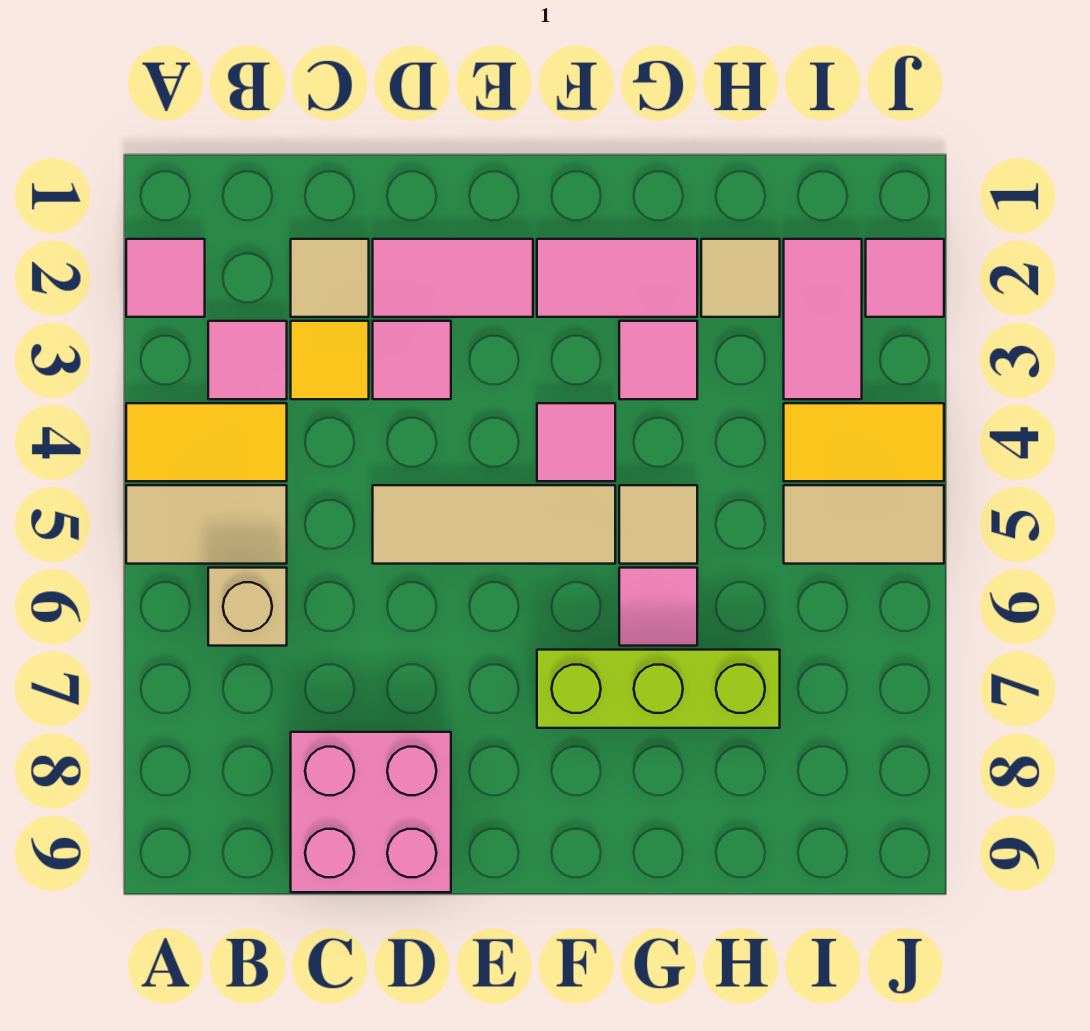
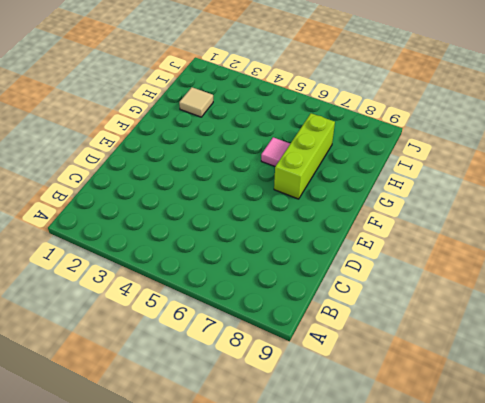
none -> pink tile A2 level 1
none -> yellow tile A4:B4 level 1
none -> tan tile A5:B5 level 1

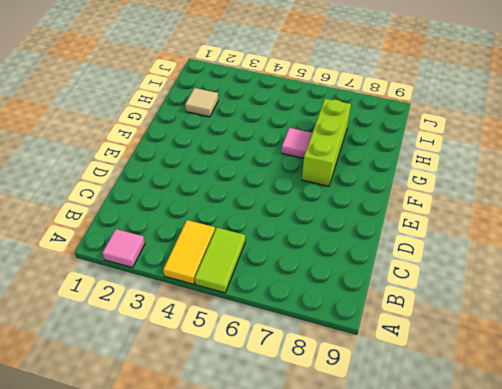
lime tile A5:B5 level 1 -> tan tile A5:B5 level 1
none -> pink tile B3 level 1
none -> tan brick B6 level 1
none -> tan tile C2 level 1

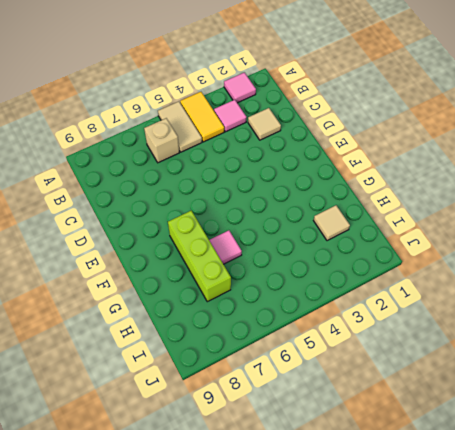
none -> yellow tile C3 level 1
none -> pink brick C8:D9 level 1
none -> pink tile D2:E2 level 1

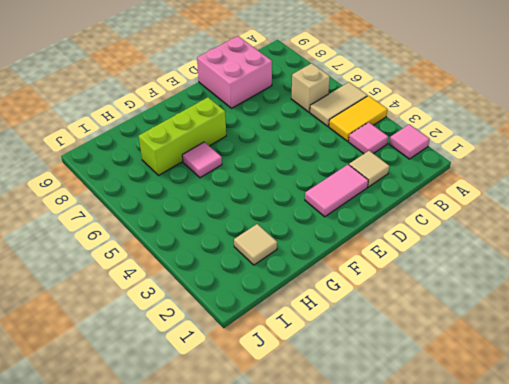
none -> yellow tile C3 level 1
none -> pink tile D3 level 1
none -> tan tile D5:F5 level 1

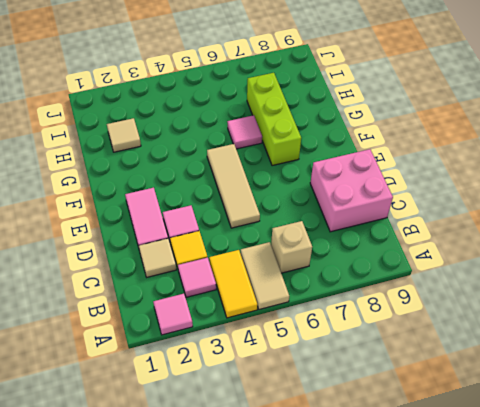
none -> pink tile F2:G2 level 1
none -> pink tile F4 level 1
none -> pink tile G3 level 1

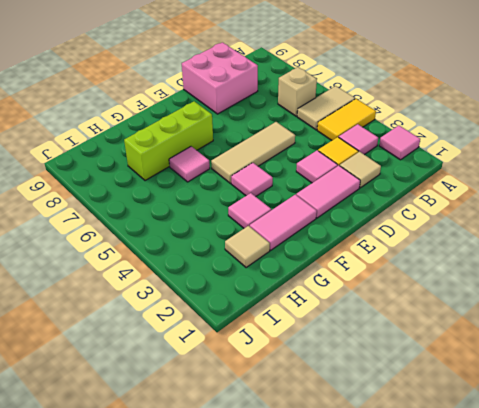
none -> tan tile G5 level 1
none -> pink tile I2:I3 level 1
none -> yellow tile I4:J4 level 1

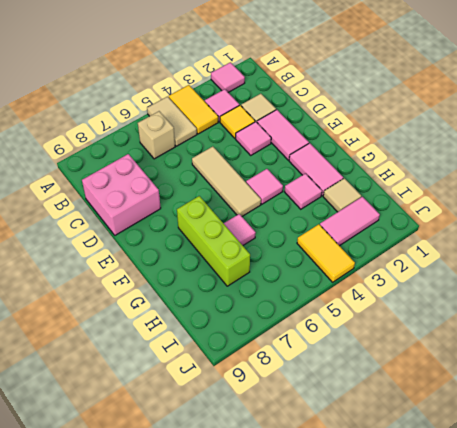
none -> tan tile G5 level 1
none -> tan tile I5:J5 level 1
none -> pink tile J2 level 1

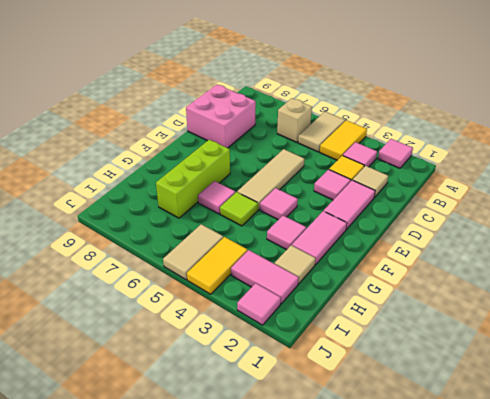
lime tile G5 level 1 -> tan tile G5 level 1

